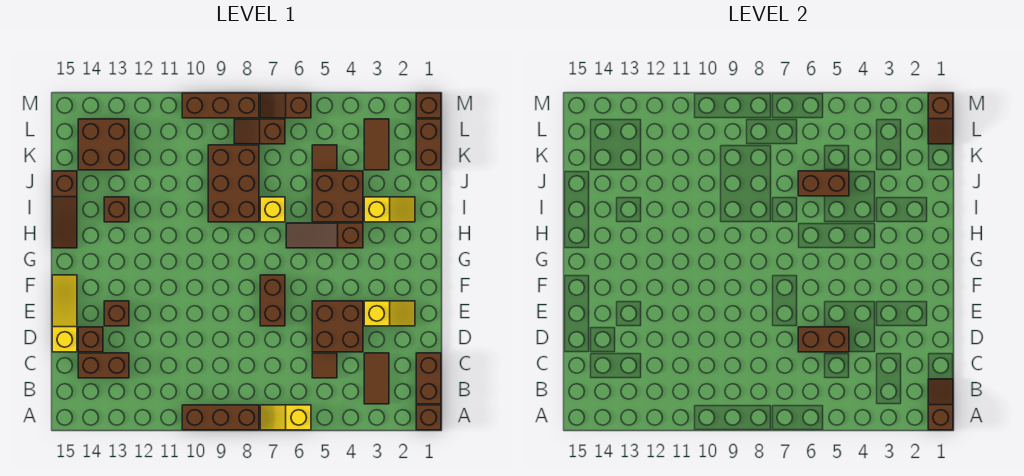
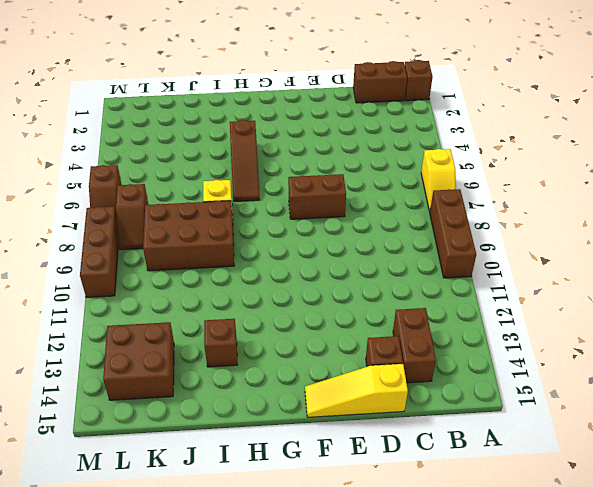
none -> brown tile B3:C3 level 1
none -> brown tile C5 level 1
none -> brown brick D4:E5 level 1
none -> yellow slope E2:E3 level 1 top 3

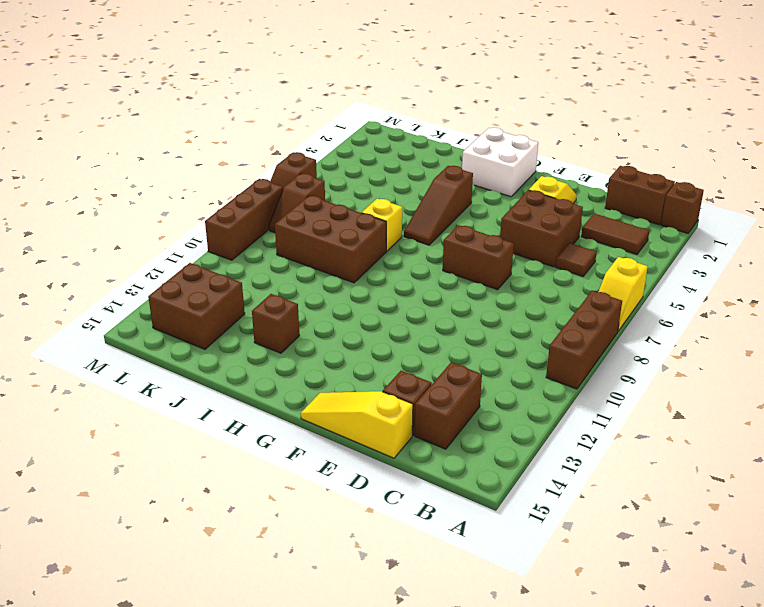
white brick G1:H2 level 1 -> none
none -> brown brick E13 level 1
none -> brown slope H15:J15 level 1 top J
none -> yellow slope I2:I3 level 1 top 3
none -> brown brick I4:J5 level 1

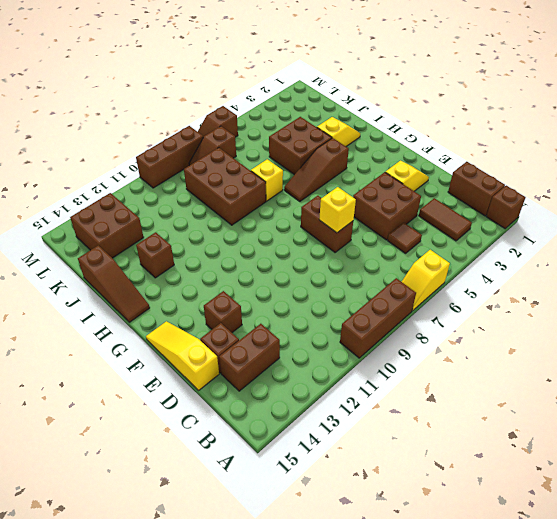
yellow brick E7 level 2 -> none
none -> brown brick K1:L1 level 1
none -> brown tile K3:L3 level 1
none -> brown tile K5 level 1
none -> brown brick M1 level 1

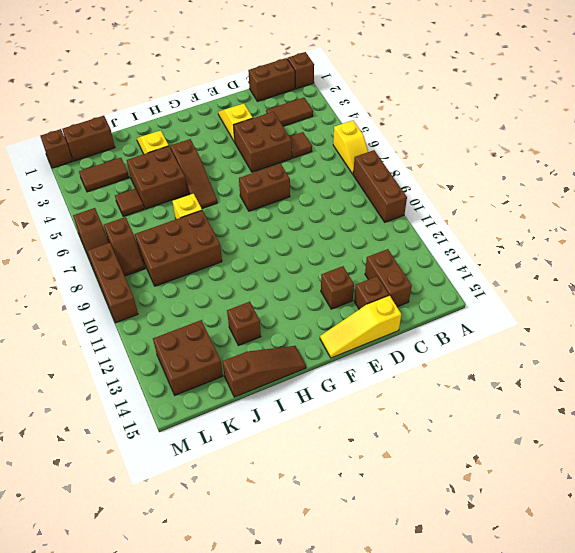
none -> brown slope A1:B1 level 2 top A
none -> brown brick D5:D6 level 2
none -> brown brick J5:J6 level 2
none -> brown slope L1:M1 level 2 top M

